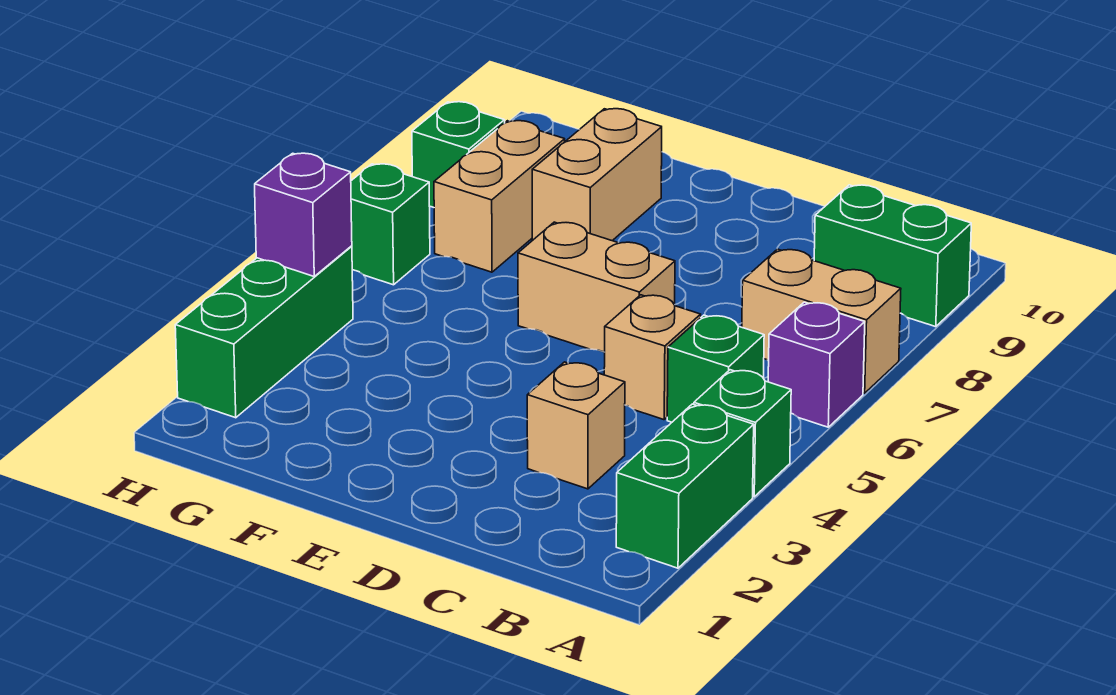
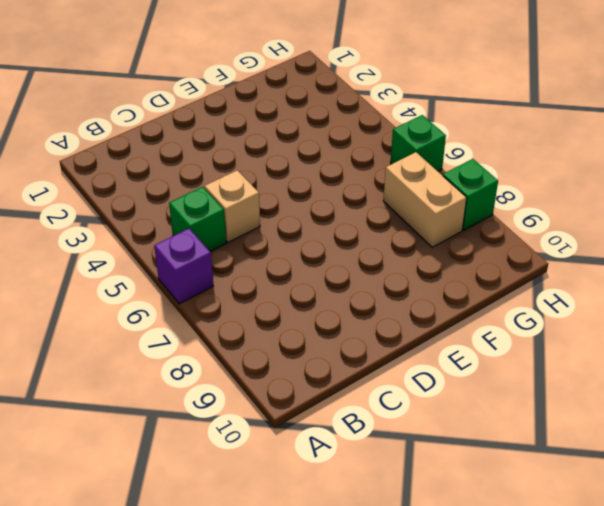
none -> green brick A2:A3 level 1
none -> green brick A4 level 1
none -> tan brick A7:B7 level 1

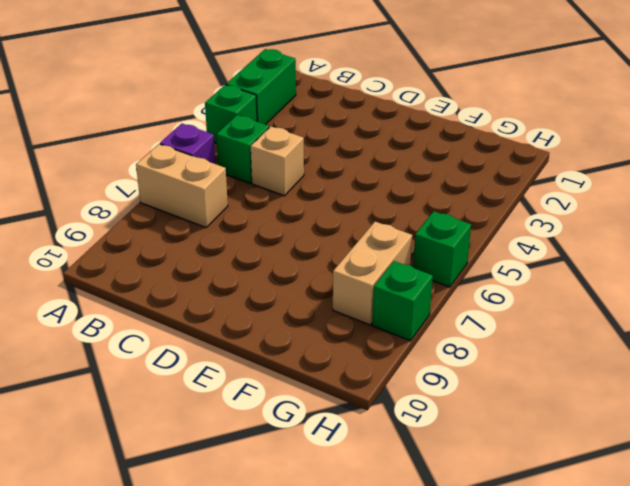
none -> green brick A9:B9 level 1
none -> tan brick C3 level 1
none -> tan brick D6:E6 level 1

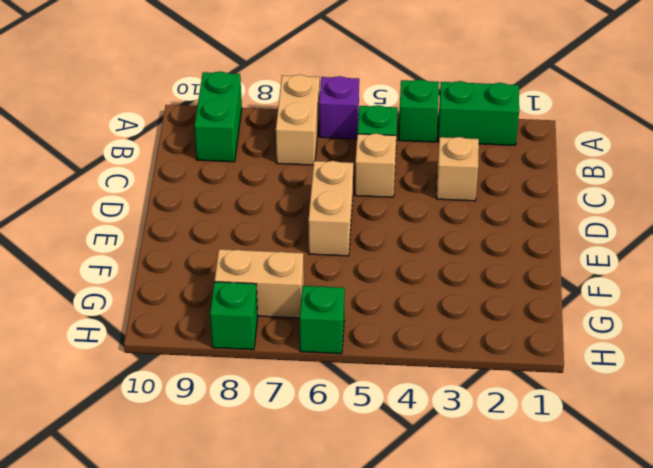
none -> tan brick F8:F9 level 1
none -> green brick H2:H4 level 1
none -> purple brick H4 level 2

